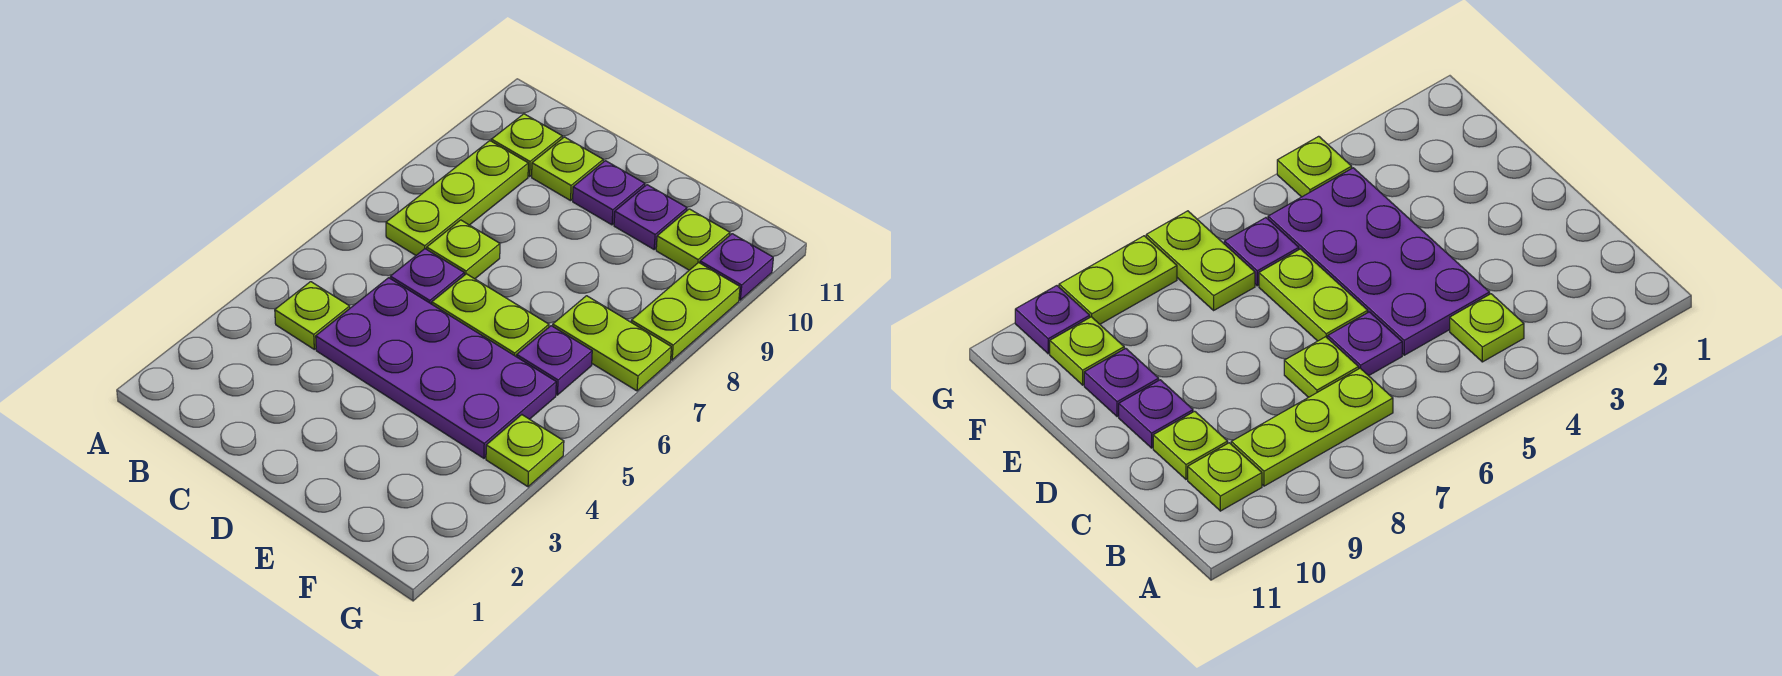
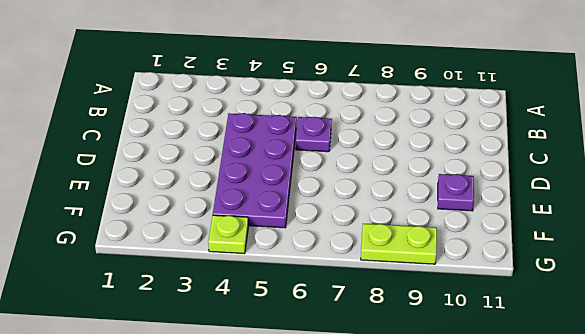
none -> lime plate B4 level 1
none -> lime plate B7:B9 level 1
none -> lime plate B10 level 1

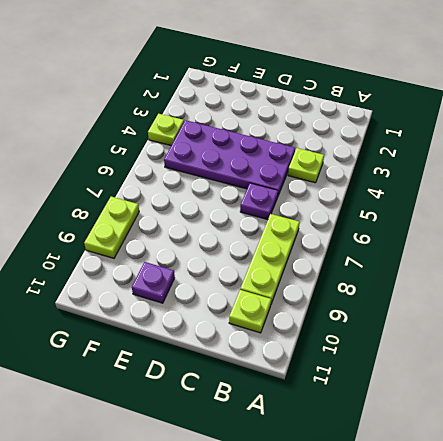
none -> lime plate C7 level 1
none -> lime plate C10 level 1
none -> lime plate D6:E6 level 1

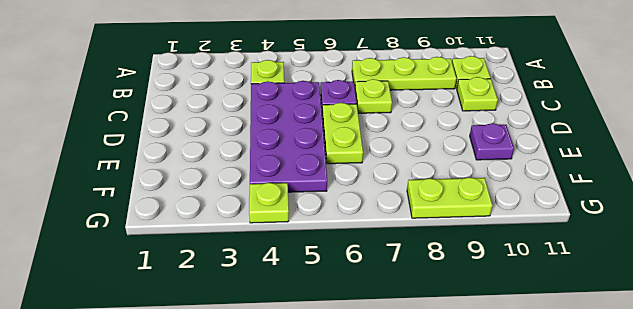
none -> purple plate D10 level 1
none -> purple plate F6 level 1
none -> lime plate F7:G7 level 1

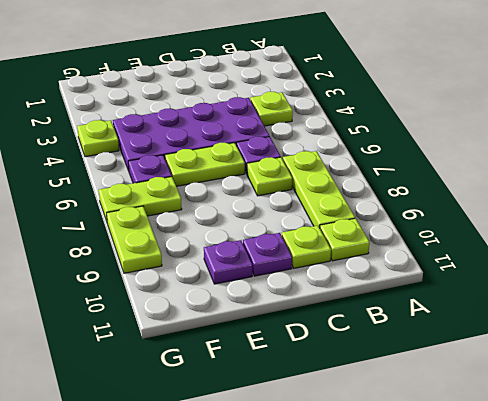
none -> lime plate F10 level 1
none -> purple plate G10 level 1

